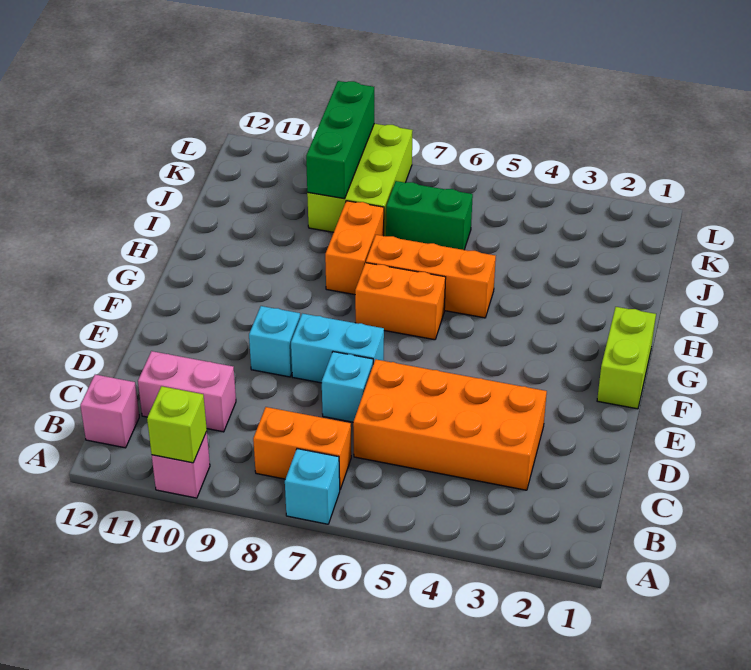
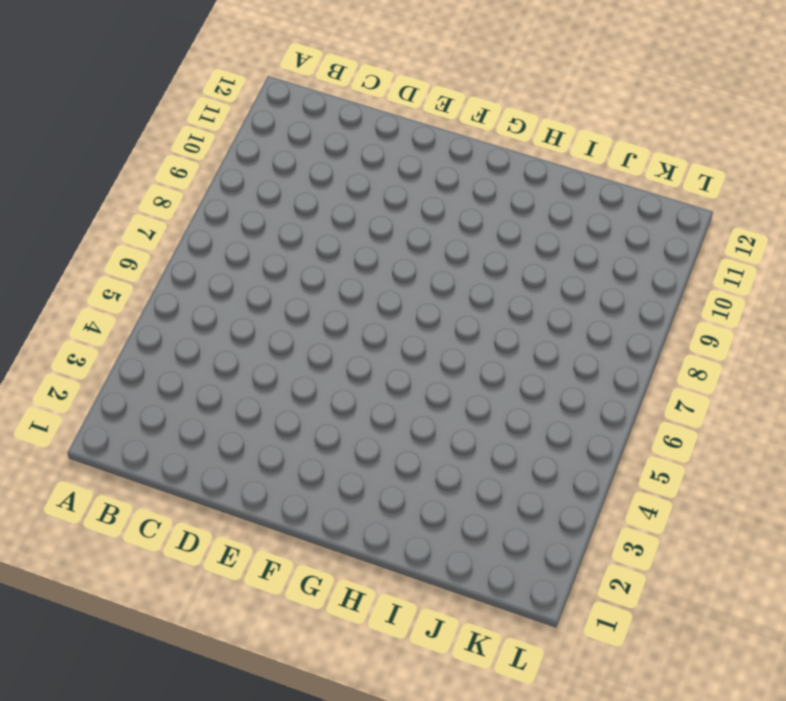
none -> cyan brick A7 level 1
none -> pink brick A10 level 1
none -> orange brick B7:B8 level 1

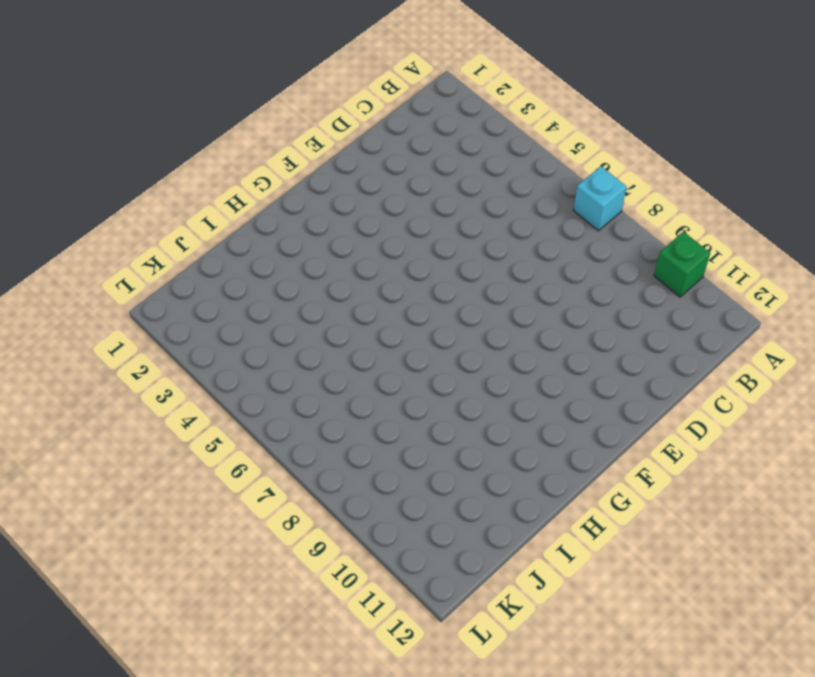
green brick A10 level 1 -> pink brick A10 level 1
none -> orange brick B7:B8 level 1
none -> pink brick B12 level 1
none -> orange brick C3:D6 level 1

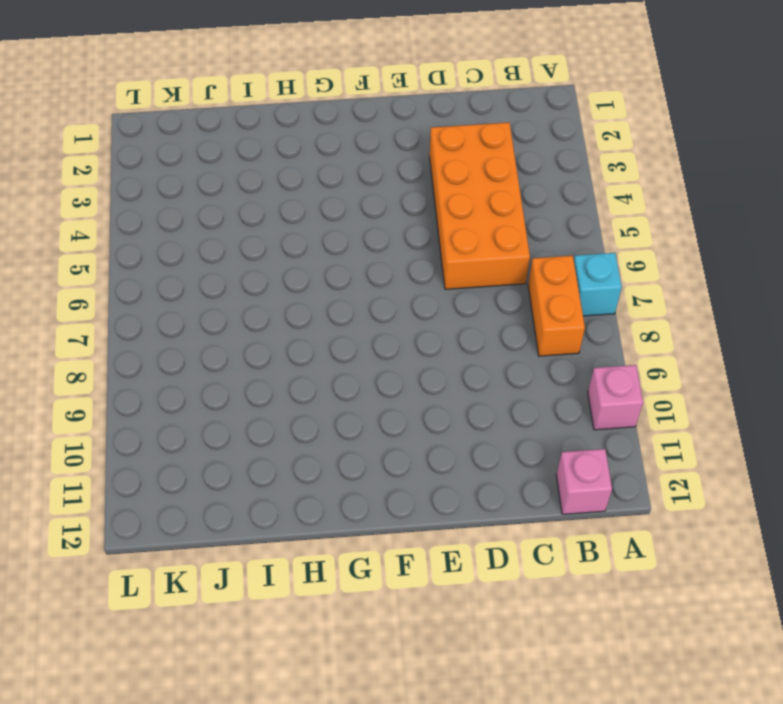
none -> pink brick C10:C11 level 1
none -> cyan brick D7 level 1
none -> cyan brick E7:E8 level 1

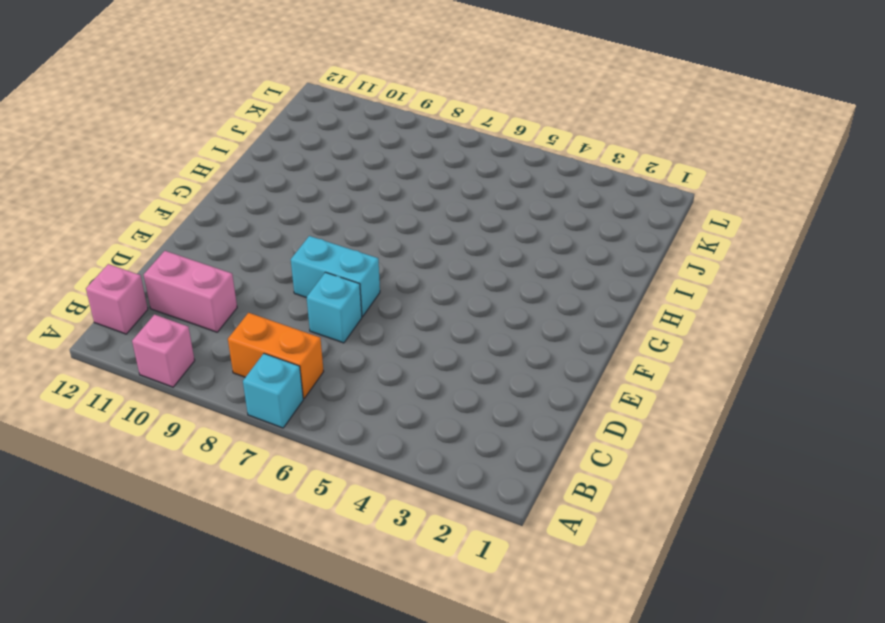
none -> orange brick C3:D6 level 1
none -> cyan brick E9 level 1
none -> lime brick F1:G1 level 1

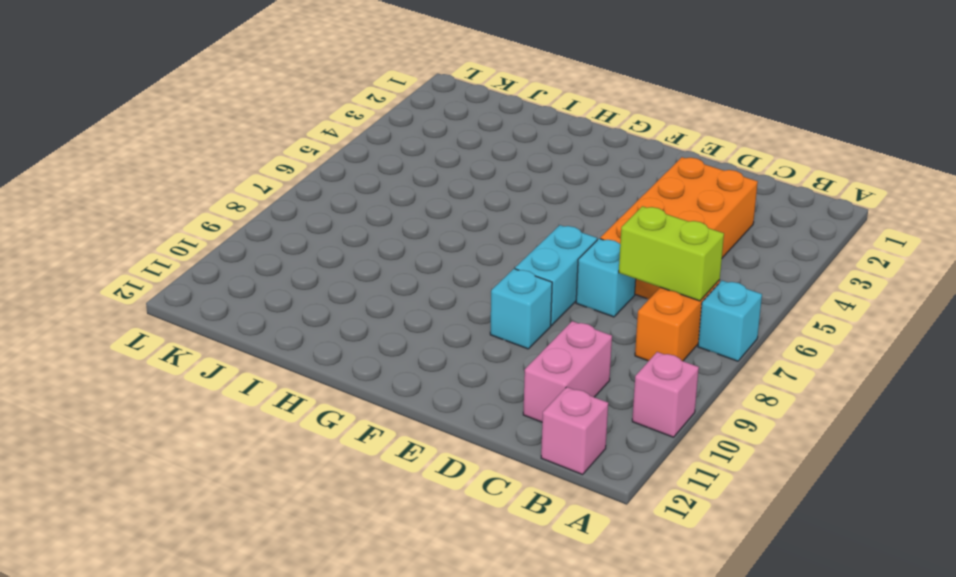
lime brick B7:C7 level 2 -> lime brick F1:G1 level 1
none -> orange brick G6:G7 level 1
none -> orange brick H5:H7 level 1
none -> orange brick H8:I8 level 1

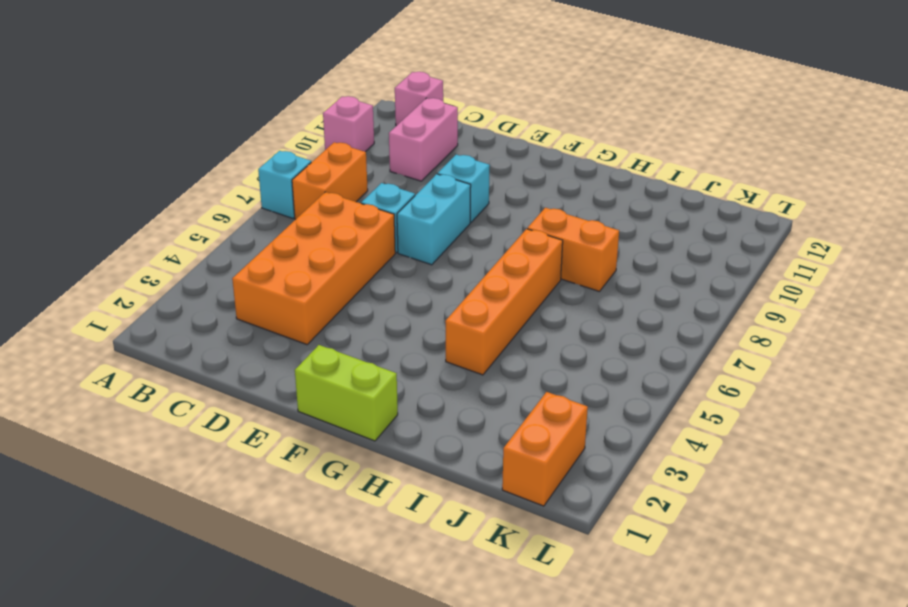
orange brick H4:H7 level 1 -> orange brick H5:H7 level 1
orange brick K1:K2 level 1 -> orange brick G6:G7 level 1
none -> green brick J6:J7 level 1
none -> lime brick J8:L9 level 1
none -> lime brick A10 level 2

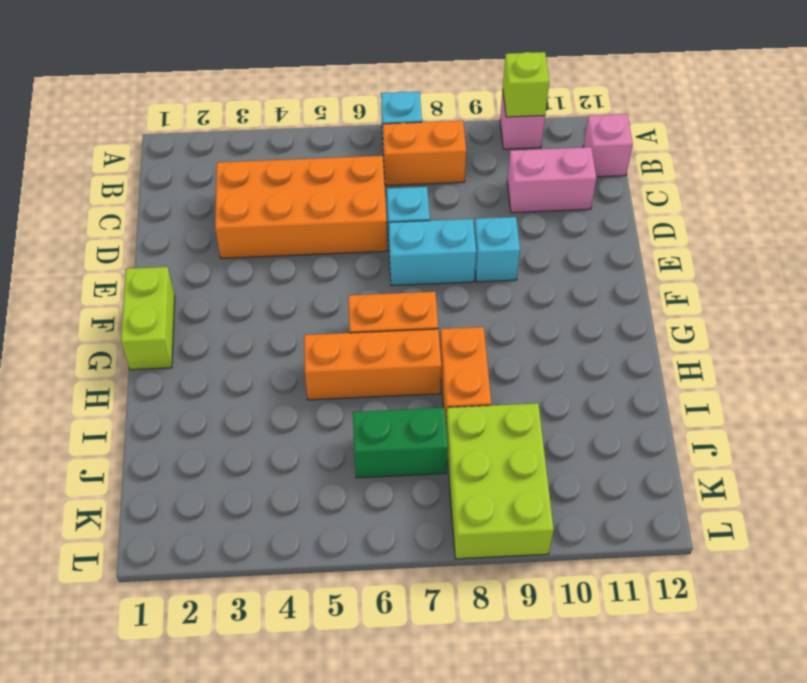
none -> green brick J9:L9 level 2

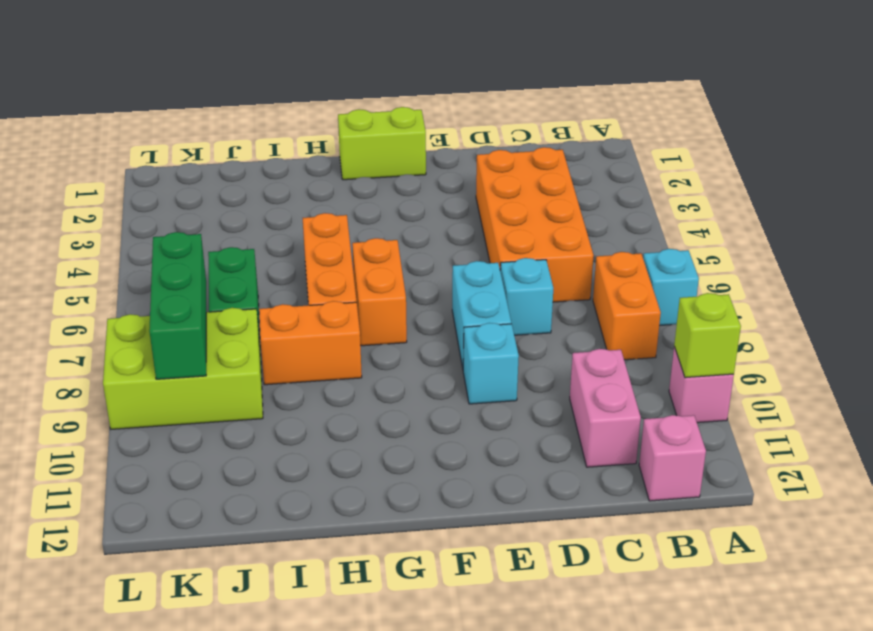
green brick K7:K9 level 2 -> green brick J9:L9 level 2

